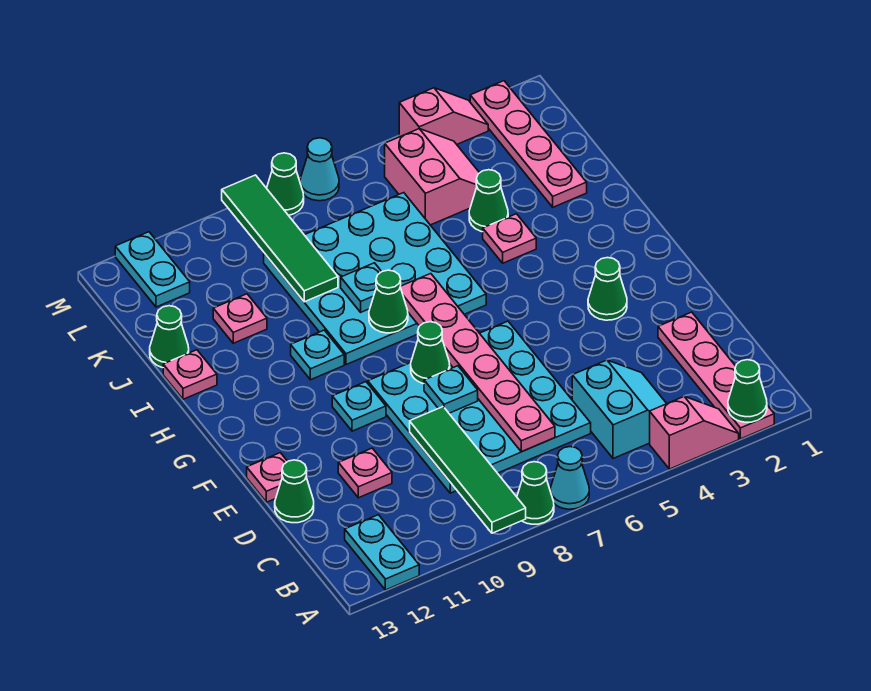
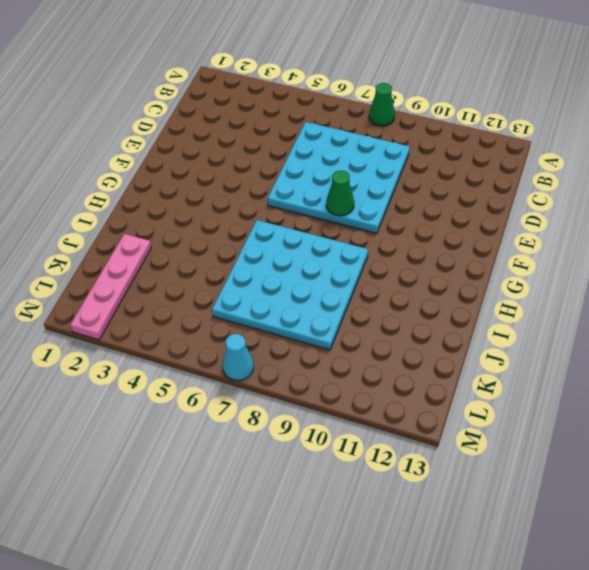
none -> pink plate A2:D2 level 1
none -> pink slope A3:A4 level 1 top 4
none -> cyan cone A7 level 1
none -> cyan plate A12:B12 level 1

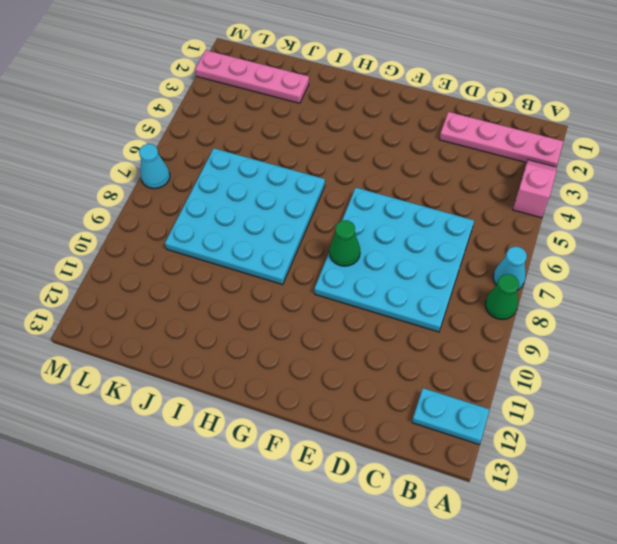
none -> cyan slope B4:C5 level 1 top 5
none -> pink plate D11 level 1
none -> green cone D13 level 1
none -> pink plate E13 level 1

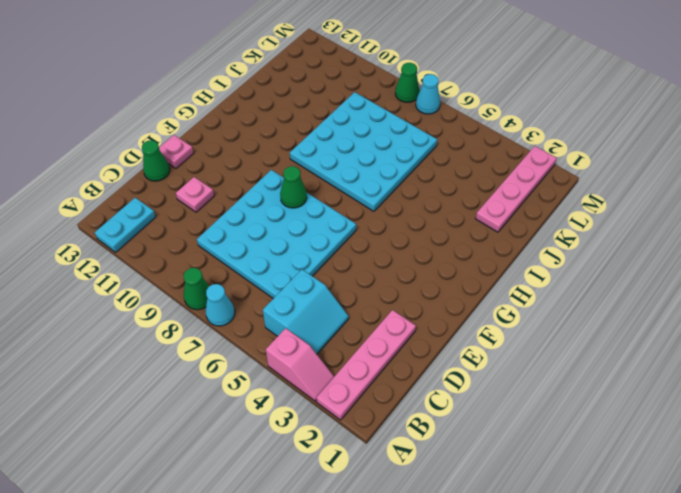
none -> green cone F3 level 1
none -> cyan plate F10 level 1
none -> cyan plate H10 level 1
none -> pink plate I4 level 1

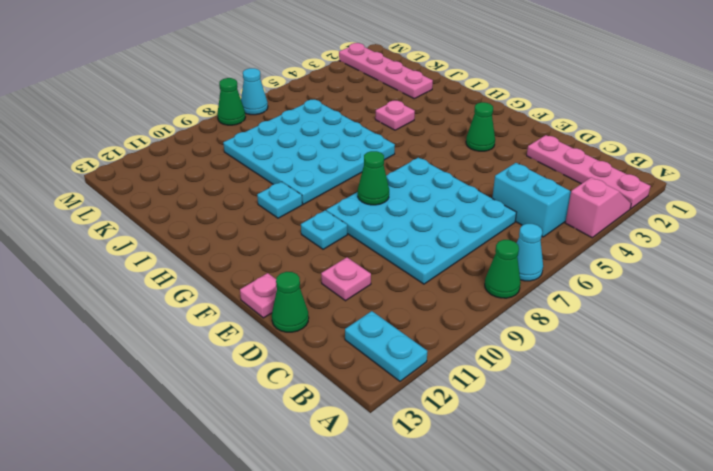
none -> pink plate I13 level 1
none -> green cone J4 level 1
none -> pink plate J11 level 1
none -> green cone J13 level 1

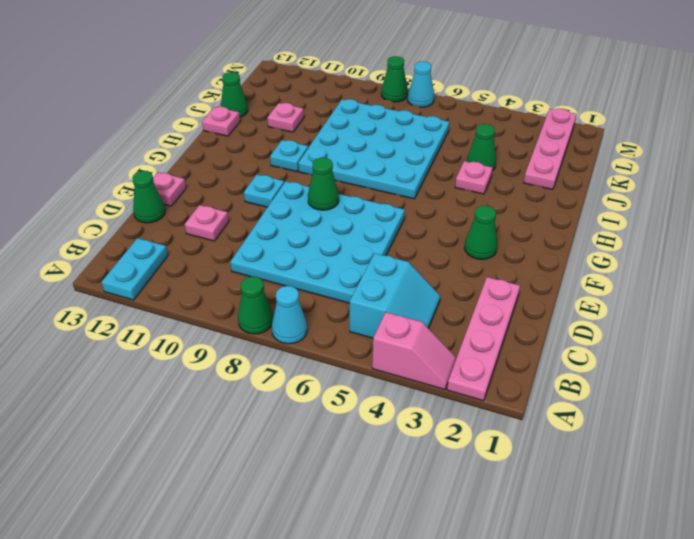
none -> pink slope K4:L5 level 1 top 5
none -> cyan plate L12:M12 level 1
none -> pink slope M3:M4 level 1 top 4
none -> green cone A2 level 2

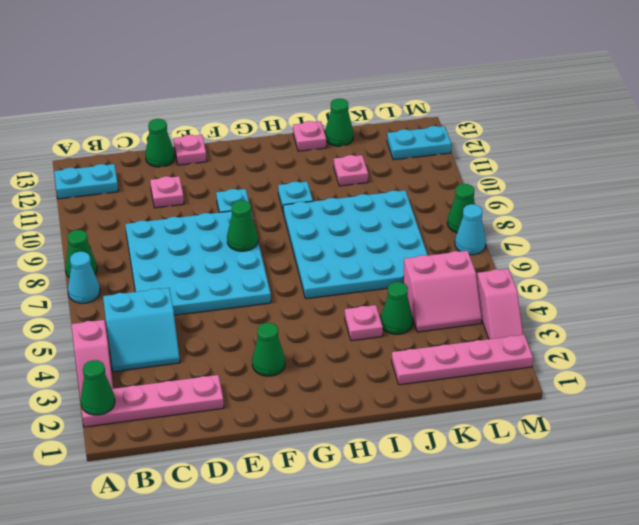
none -> green tile A9:D9 level 2
none -> pink plate C7:H7 level 2
none -> cyan plate E8 level 2
none -> green cone H8 level 2

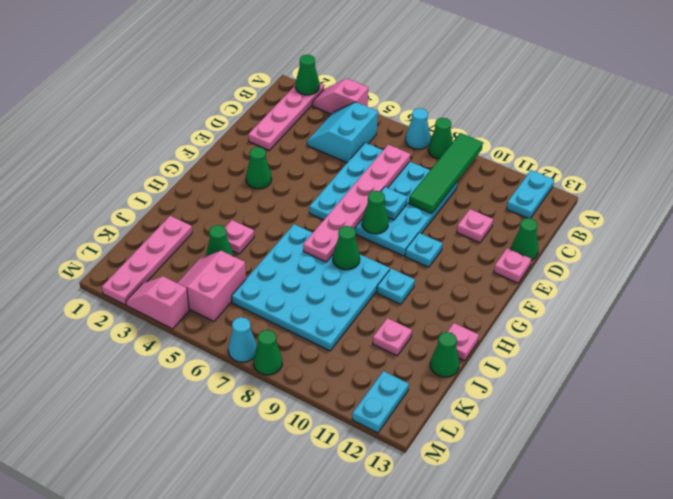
none -> cyan plate I8 level 2
none -> green tile J9:M9 level 2

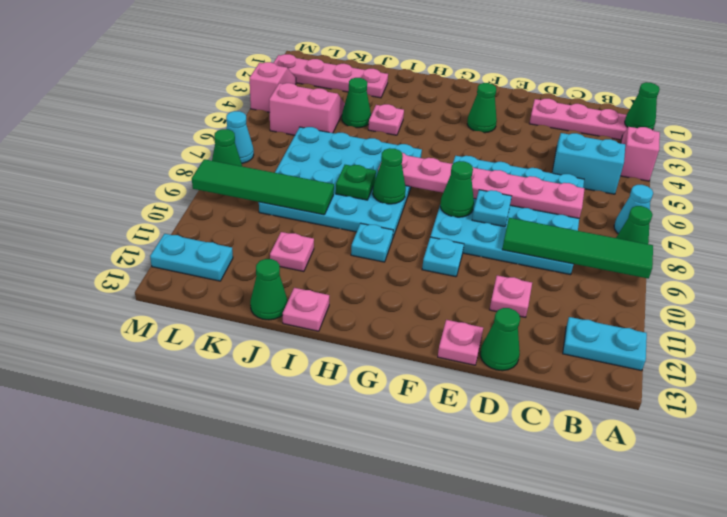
green plate I8 level 2 -> cyan plate I8 level 2

